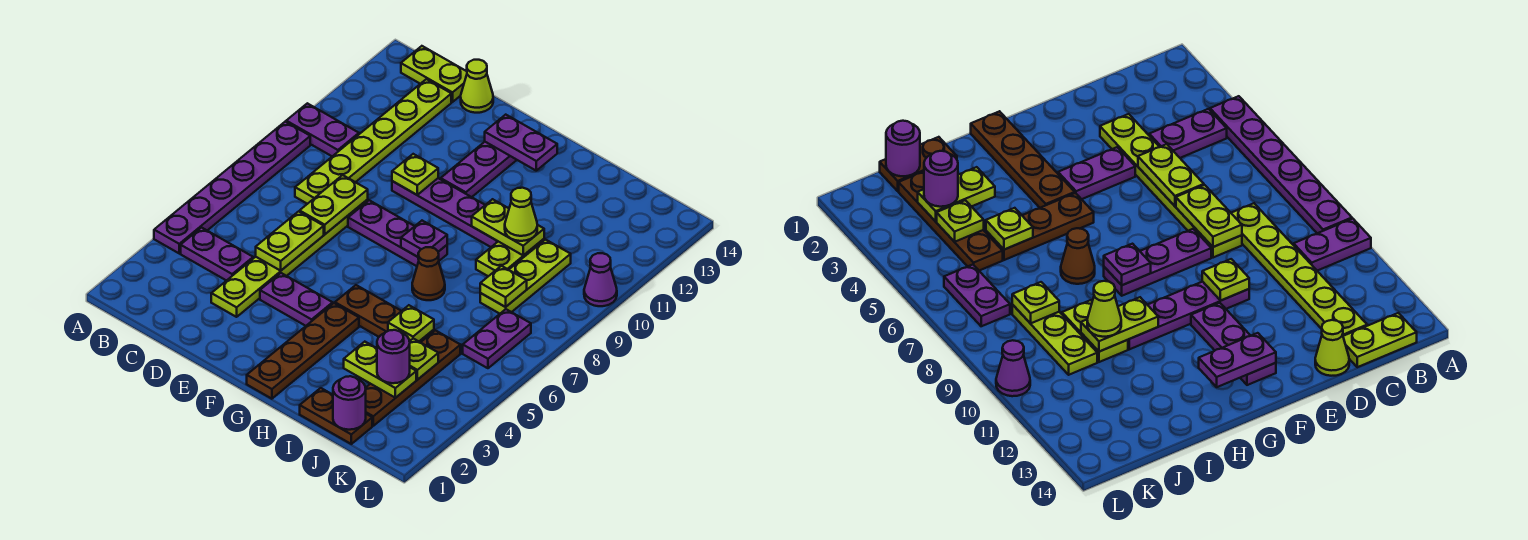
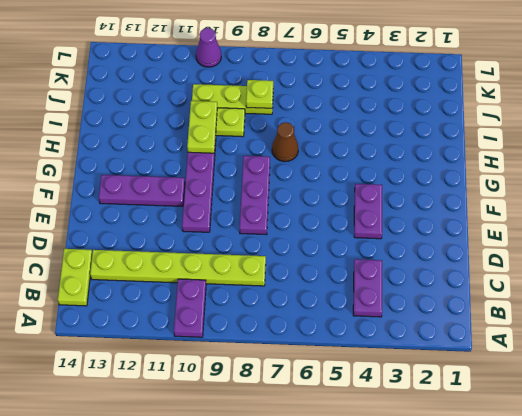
none -> purple plate A4:A9 level 1
none -> lime plate D3:D8 level 1
none -> lime cone D14 level 1
none -> brown plate G1:G4 level 1

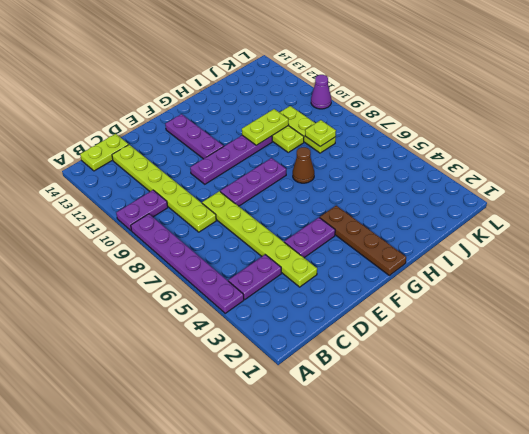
none -> lime cone D14 level 1
none -> brown plate G5:I5 level 1
none -> brown plate I1:J1 level 1
none -> brown plate J2:J5 level 1

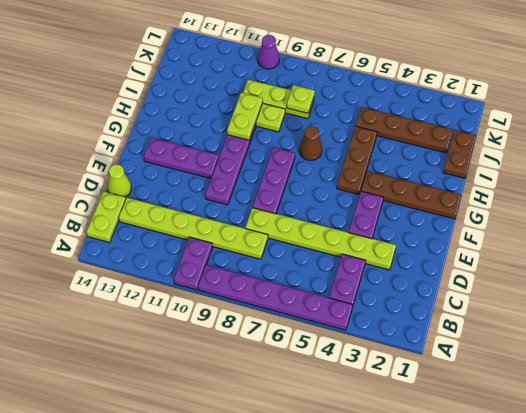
none -> purple plate K6:K7 level 1
none -> lime plate D5:D6 level 2
none -> lime plate D7:D8 level 2
none -> lime plate E10 level 2

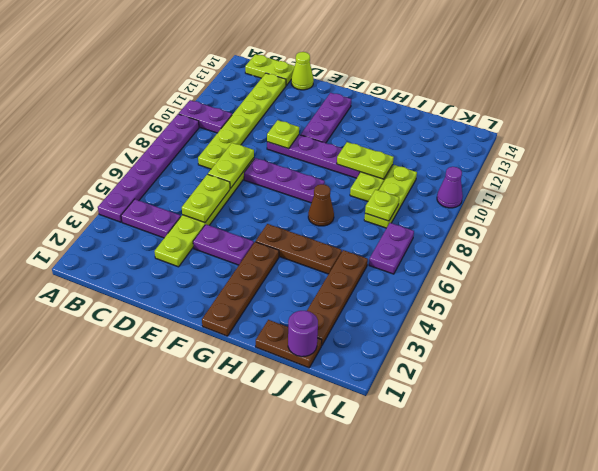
none -> purple plate F13:G13 level 2
none -> purple plate G8 level 2
none -> lime plate I3:J3 level 2
none -> lime plate I5 level 2

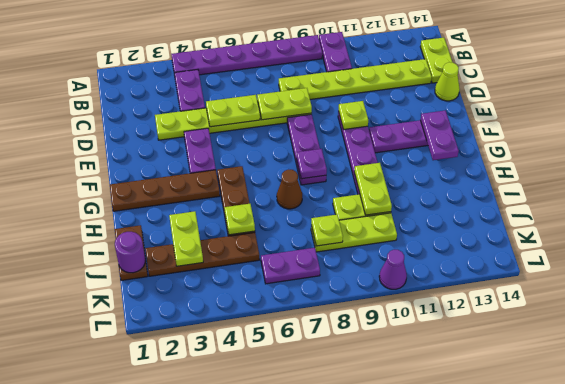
none -> lime plate J4 level 2
none -> lime cone I10 level 3
none -> purple round brick J3 level 3

